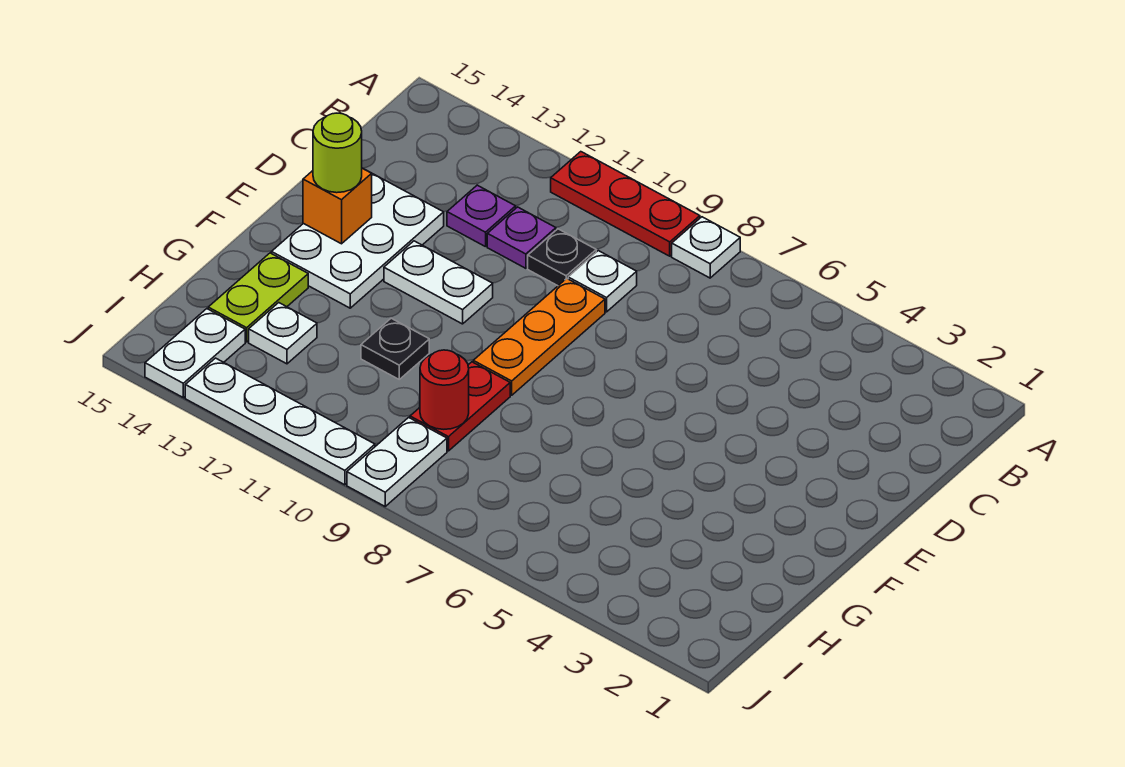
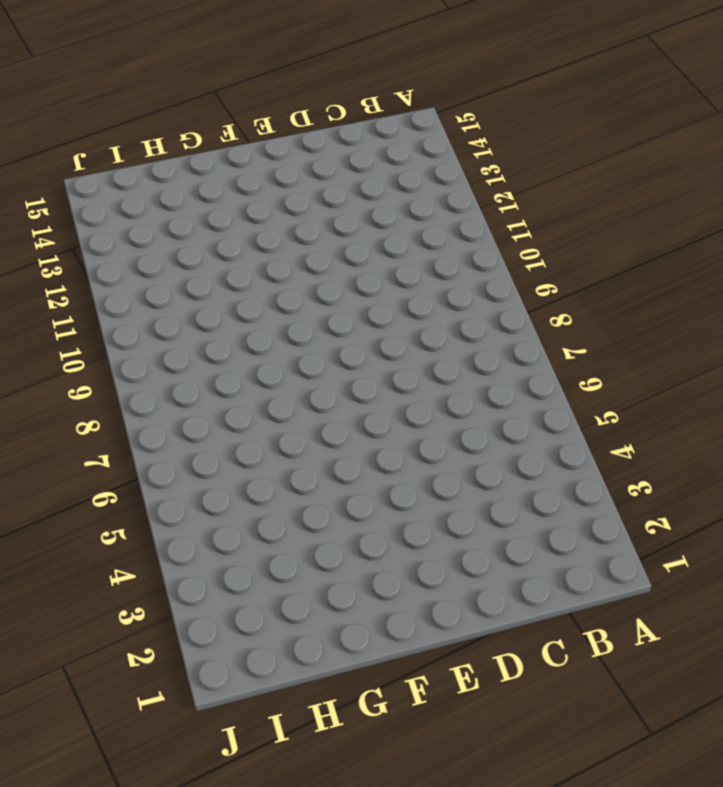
none -> white plate A8 level 1
none -> red plate A9:A11 level 1
none -> white plate C9 level 1

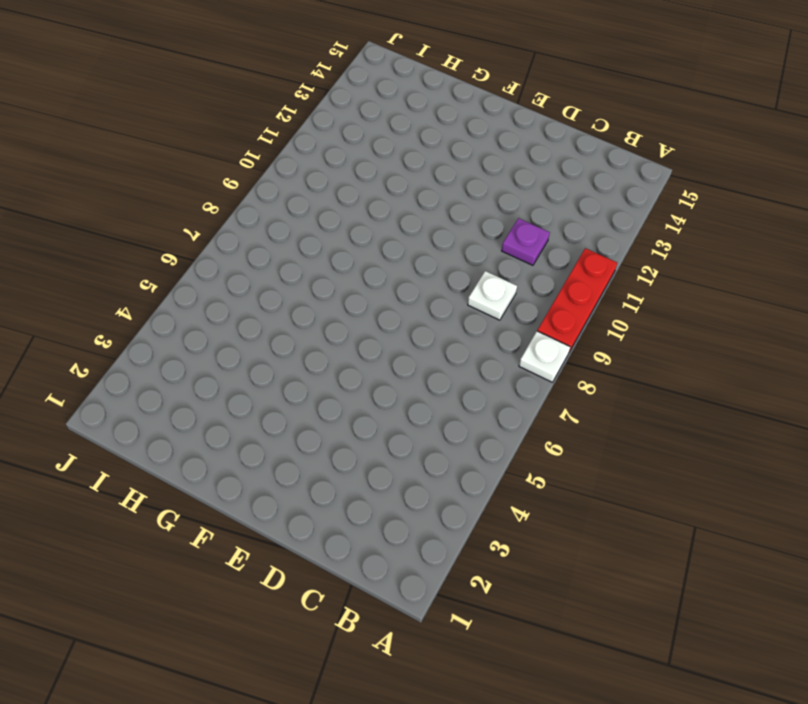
none -> black plate C10 level 1
none -> purple plate C12 level 1
none -> orange plate D9:F9 level 1

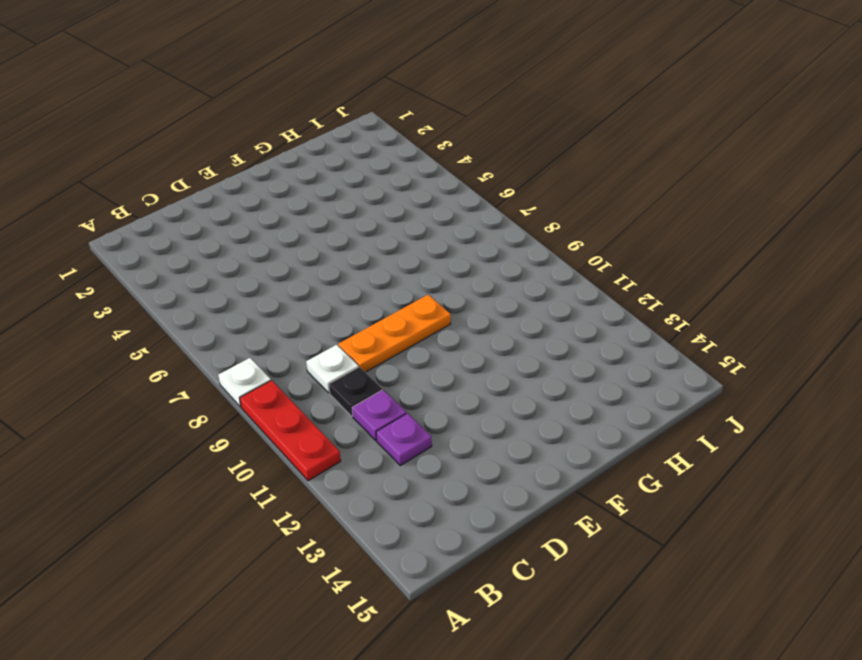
none -> white plate D13:F14 level 1
none -> white plate E11:E12 level 1
none -> red plate G9:H9 level 1

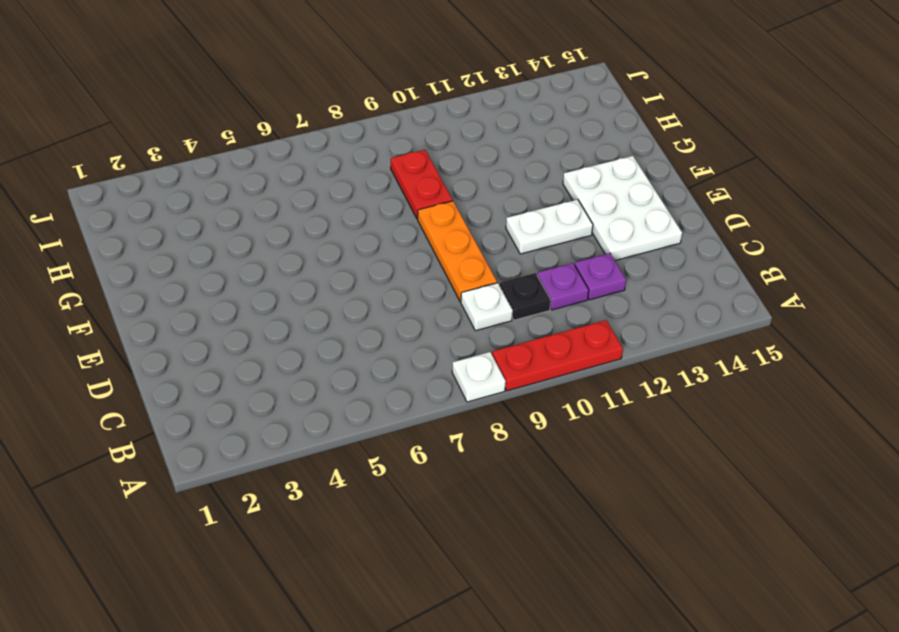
none -> black plate G11 level 1
none -> lime plate G14:H14 level 1
none -> white plate H13 level 1

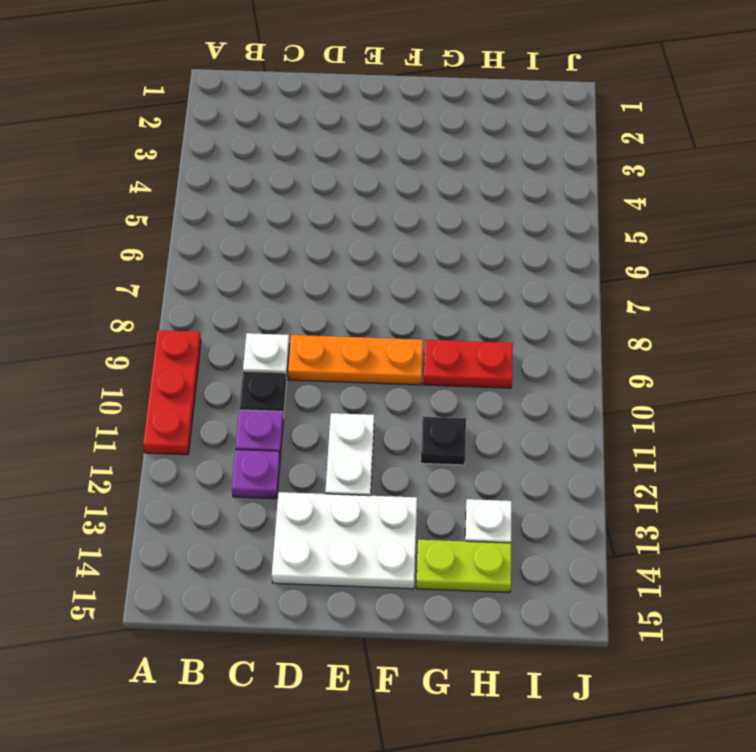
none -> white plate A8 level 1
none -> white plate I9:J9 level 1
none -> white plate I14:J14 level 1

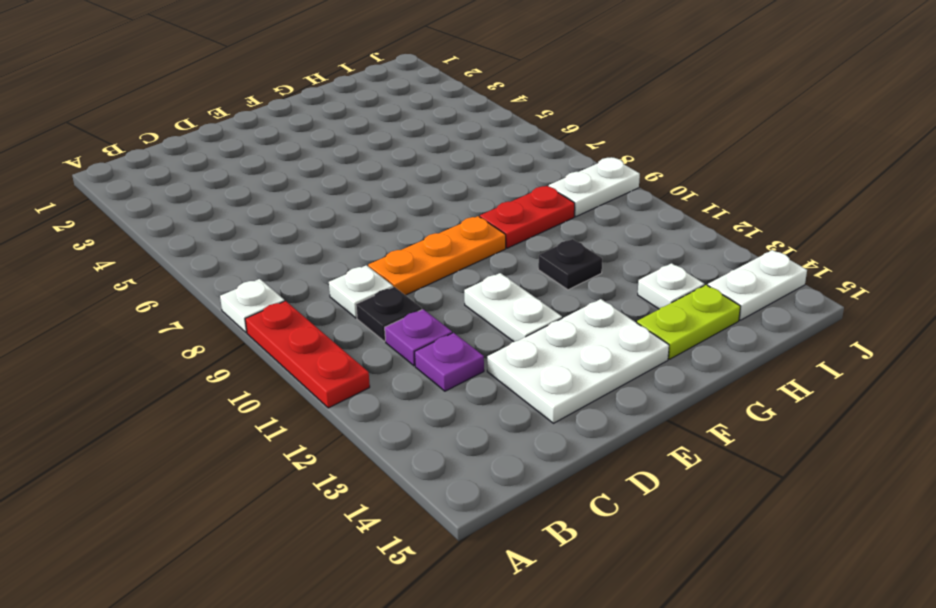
none -> white plate J10:J13 level 1
none -> orange brick E14 level 2
none -> red round brick H9 level 2

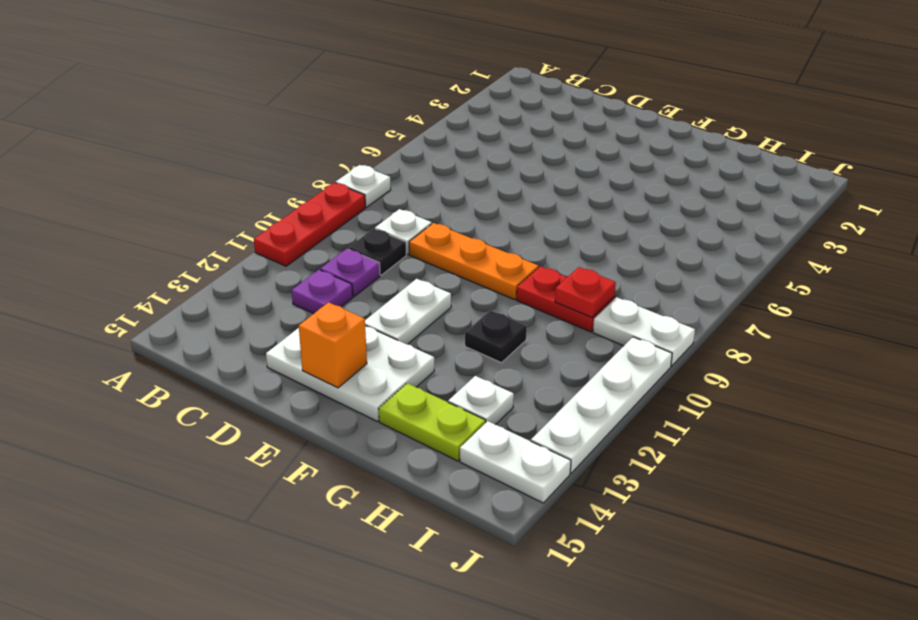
red plate H9 level 2 -> red round brick H9 level 2
none -> lime round brick E14 level 3

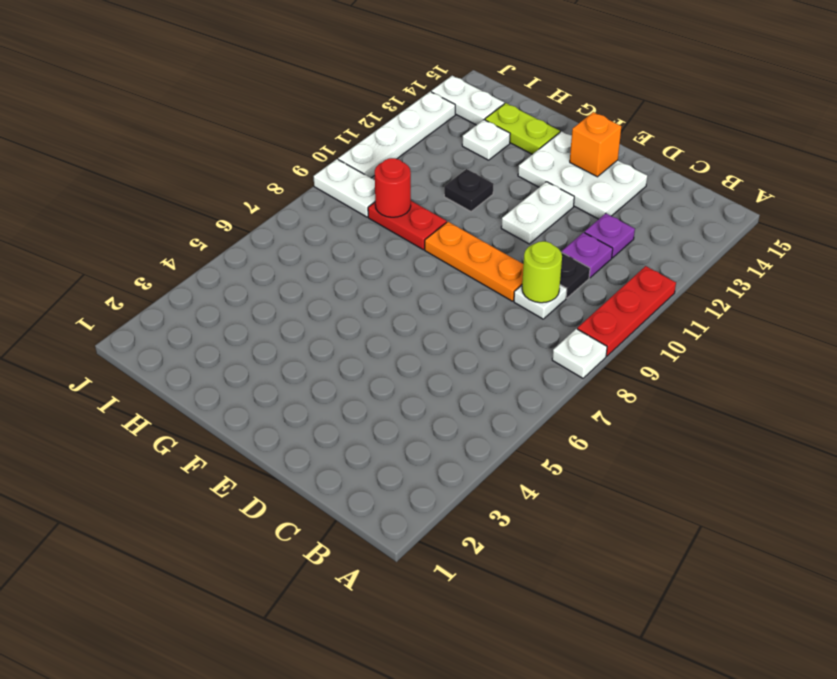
lime round brick C9 level 2 -> lime round brick E14 level 3

